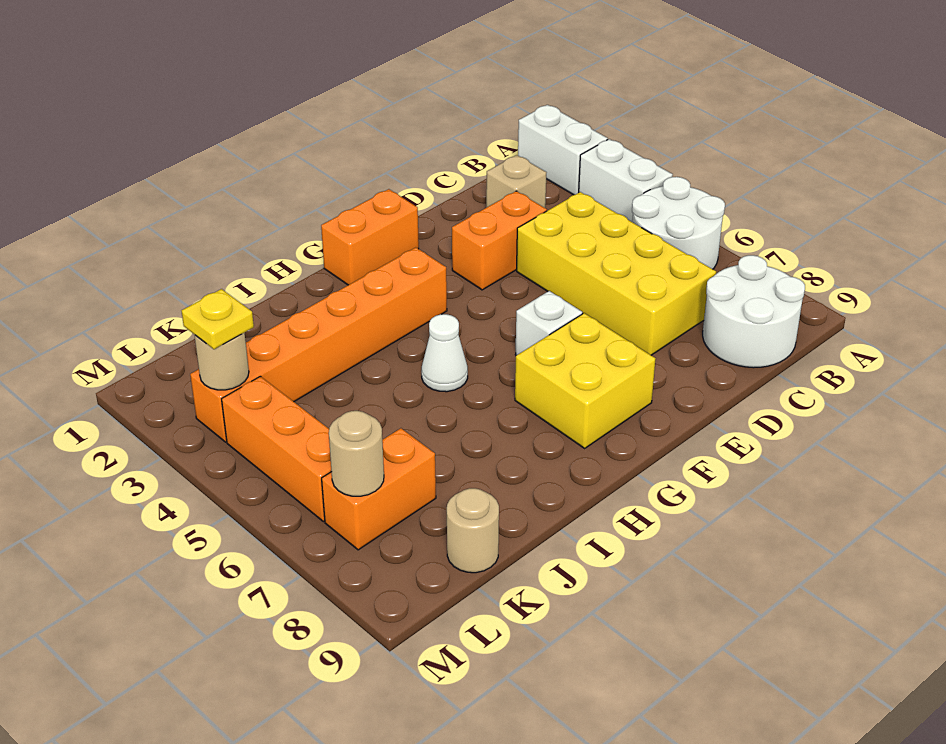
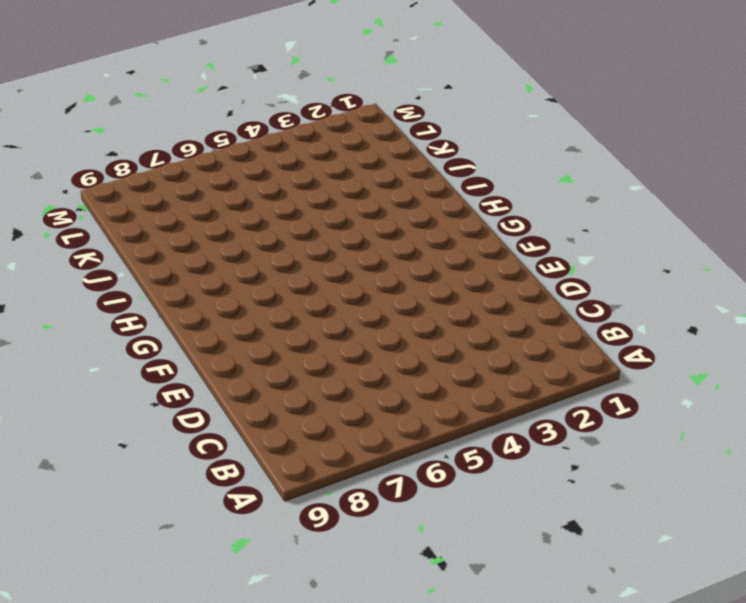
none -> white brick A1:A2 level 1
none -> white brick A3:A4 level 1
none -> white round brick A5:B6 level 1

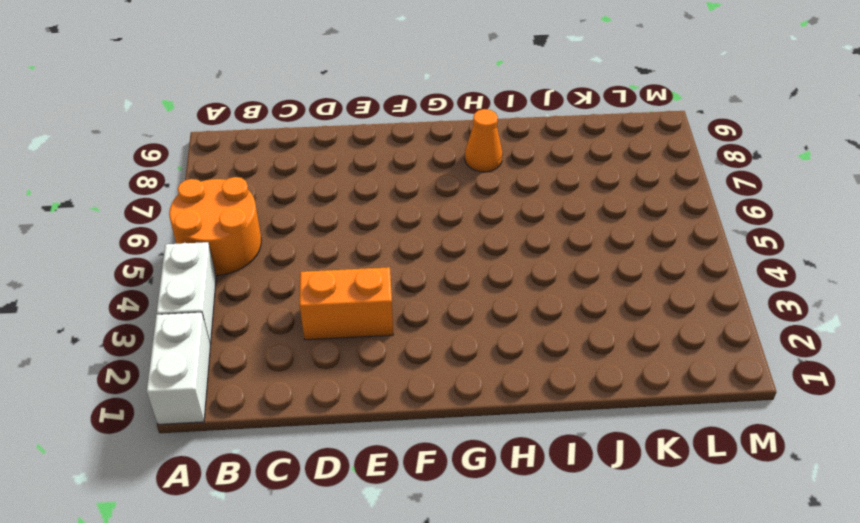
orange round brick A5:B6 level 1 -> white round brick A5:B6 level 1
orange cone H8 level 1 -> none
none -> white round brick B8:C9 level 1
none -> tan brick C2 level 1
none -> yellow brick C4:D7 level 1

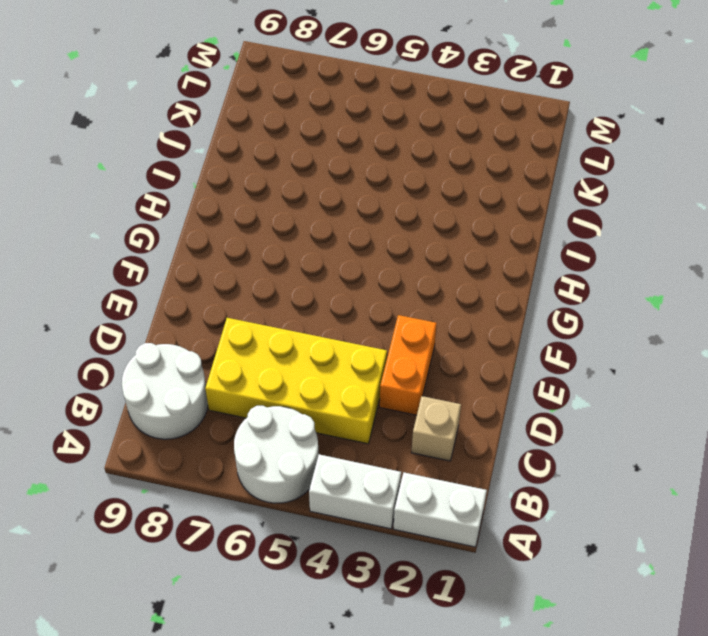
none -> orange brick F1:G1 level 1
none -> white brick F6 level 1
none -> yellow brick F7:G8 level 1

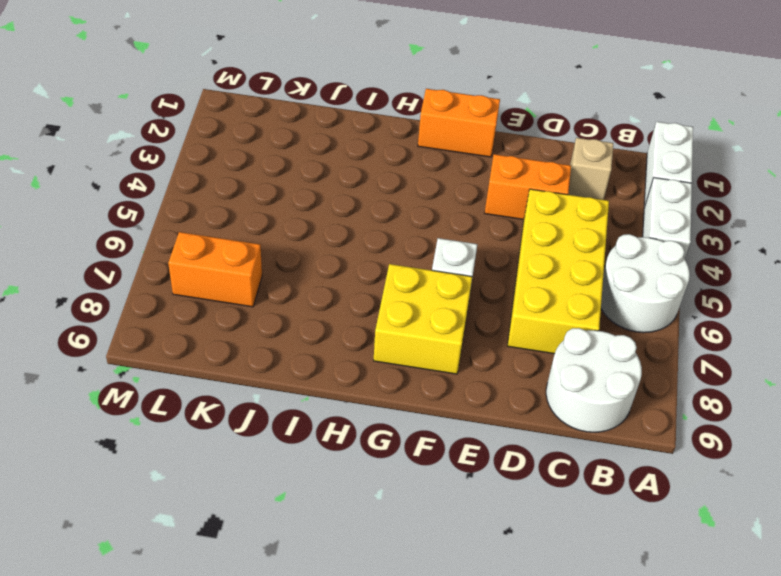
none -> orange brick G3:L3 level 1
none -> white cone H5 level 1
none -> tan round brick K9 level 1

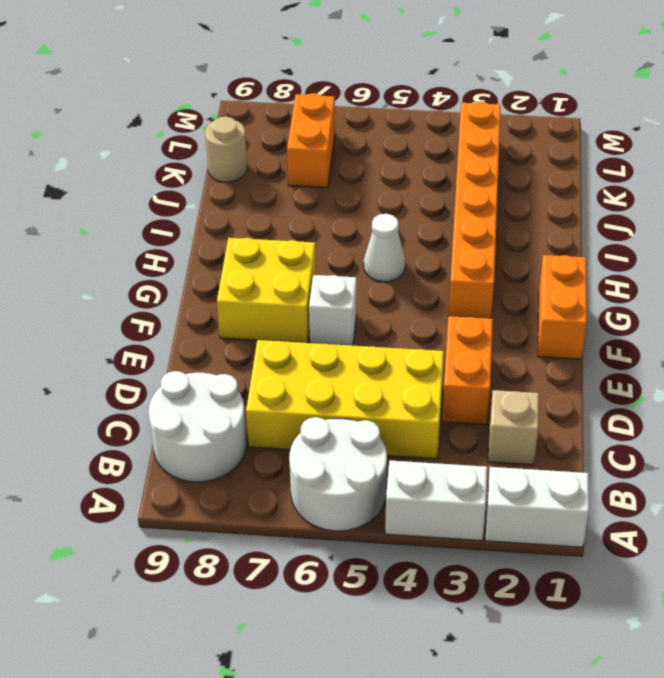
none -> orange brick L4:L6 level 1
none -> tan round brick L3 level 2
none -> tan round brick L7 level 2

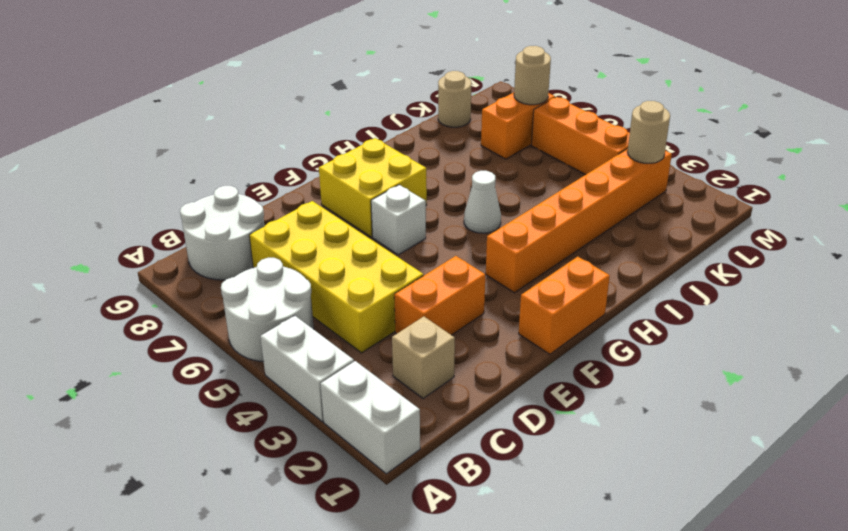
none -> yellow plate L3 level 3

